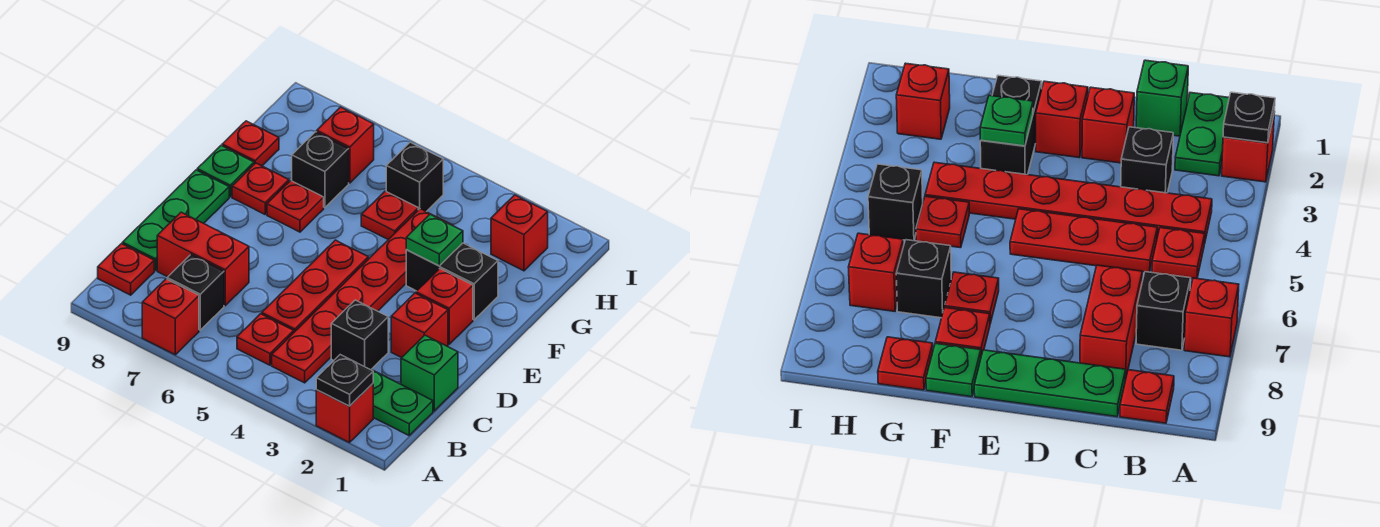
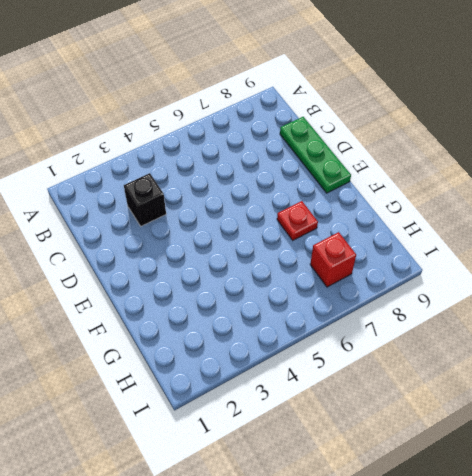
none -> red brick A2 level 1
none -> red brick A7 level 1
none -> green plate B1:B2 level 1

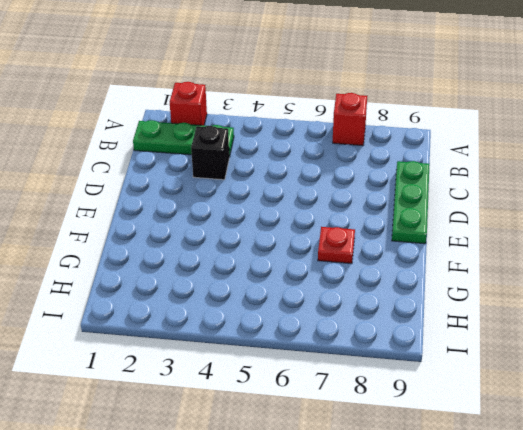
green plate B1:B3 level 1 -> green plate B1:B2 level 1
none -> red plate B4:G4 level 1
none -> red plate B5 level 1
none -> black brick B7 level 1

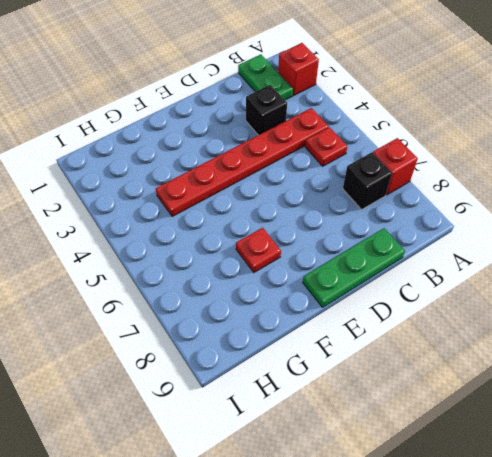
none -> red plate B9 level 1
none -> green brick C1 level 1
none -> red plate C5:E5 level 1

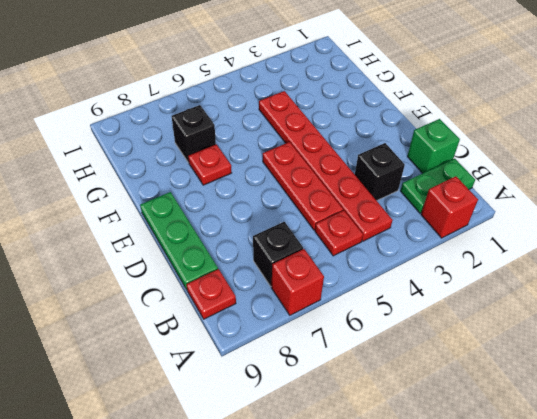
none -> red brick C7:C8 level 1
none -> red brick D2 level 1
none -> red brick E2 level 1

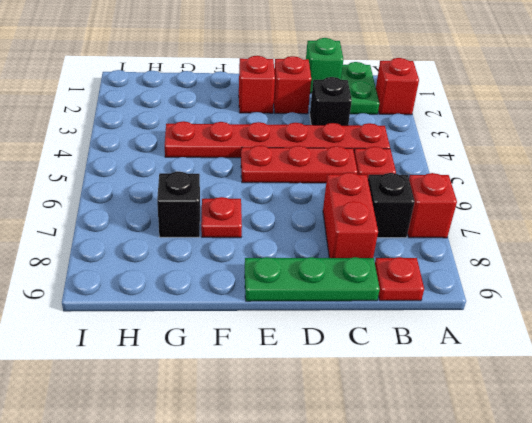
none -> black brick F2:F3 level 1
none -> red plate F8 level 1
none -> green plate F9 level 1

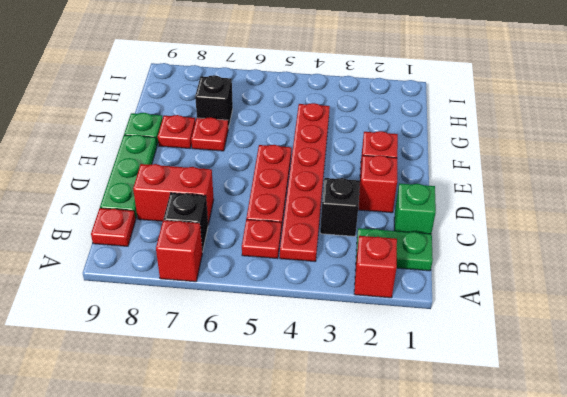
none -> black brick F2:F3 level 1
none -> red plate G5 level 1
none -> red plate G9 level 1

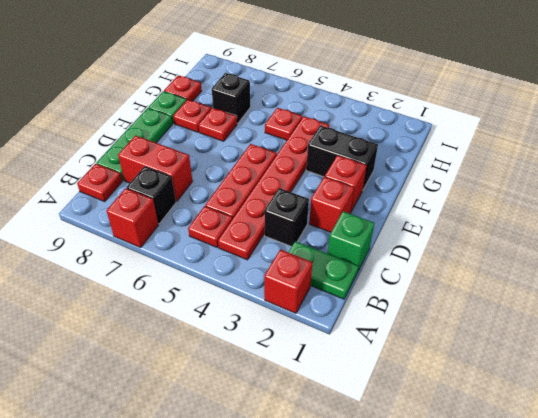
none -> red brick H2 level 1
none -> black brick H5 level 1
none -> red brick H7 level 1

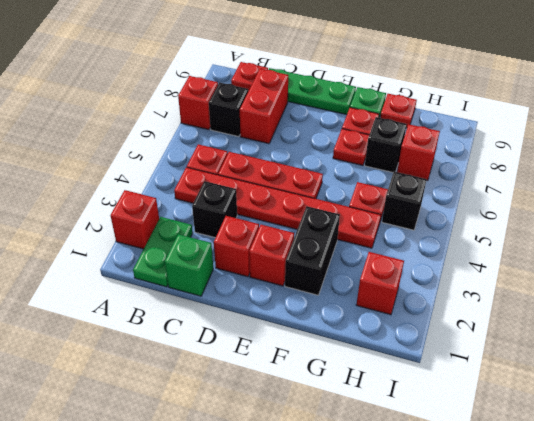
none -> black plate A2 level 2
none -> green plate F3 level 2

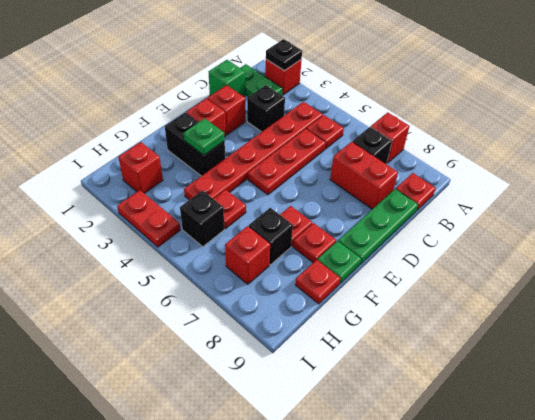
red plate I3:I4 level 1 -> none

